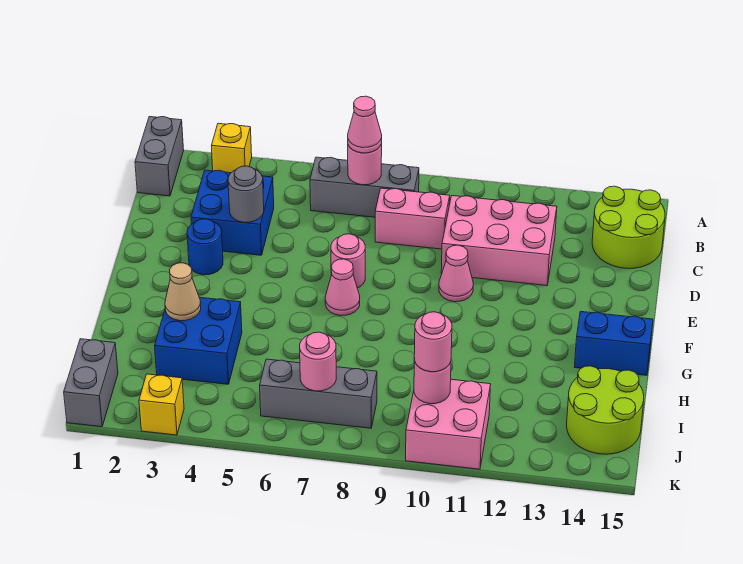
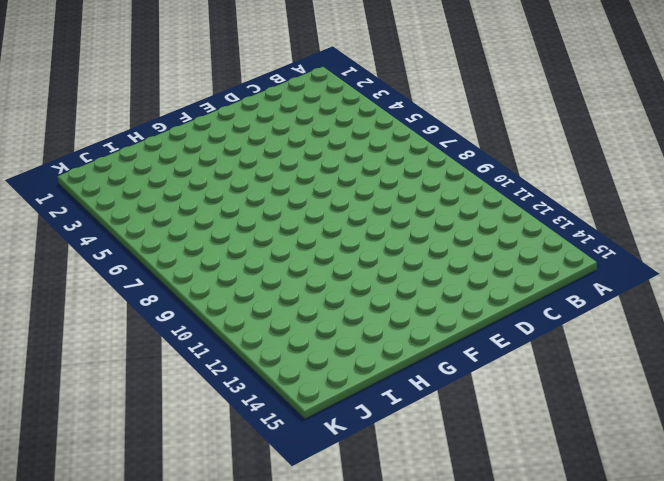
none -> grey brick A1:B1 level 1
none -> yellow brick A3 level 1
none -> grey brick B6:B8 level 1

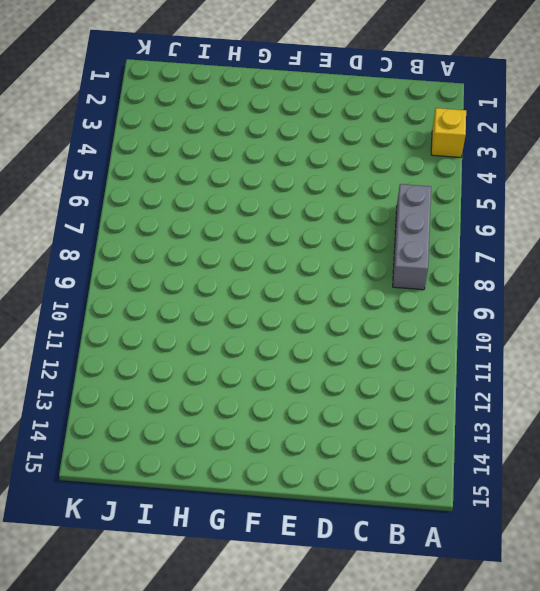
none -> grey brick A1:B1 level 1
none -> lime round brick B14:C15 level 1
none -> blue brick C3:D4 level 1

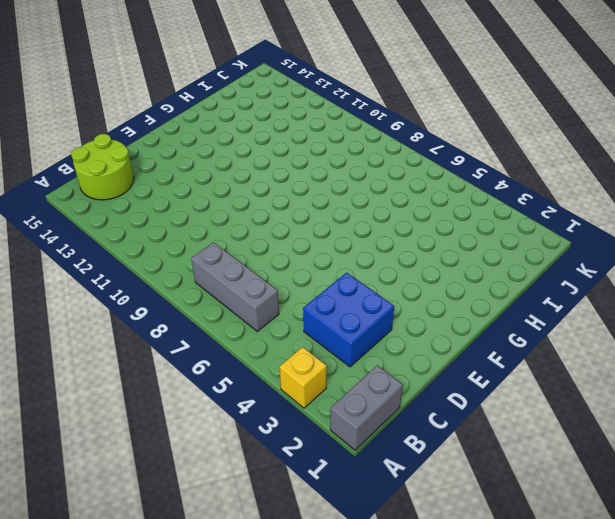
none -> pink brick C8:C9 level 1
none -> pink brick C10:D12 level 1
none -> blue round brick E3 level 1

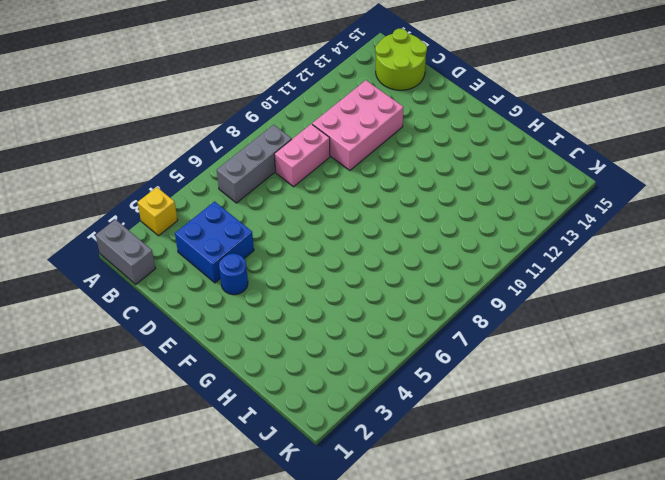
none -> pink round brick E7 level 1
none -> pink cone E10 level 1
none -> pink cone F7 level 1

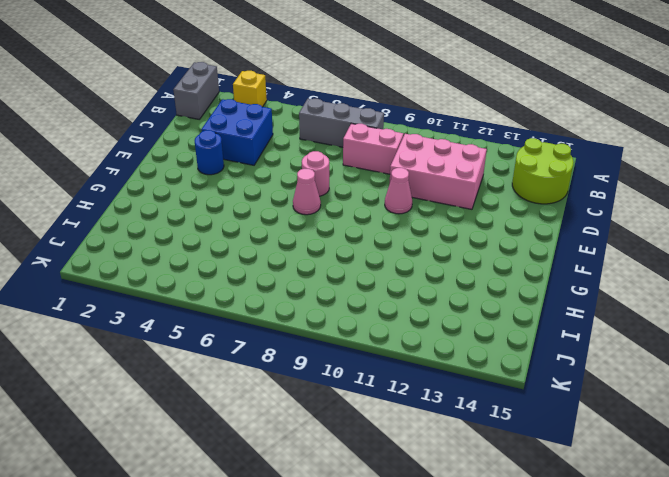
none -> blue brick G14:G15 level 1
none -> blue brick H3:I4 level 1
none -> lime round brick I14:J15 level 1

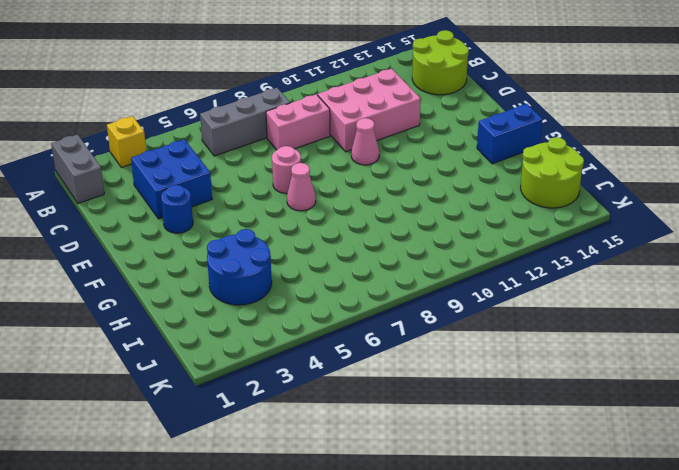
blue round brick H3:I4 level 1 -> blue brick H3:I4 level 1
none -> grey brick J1:K1 level 1
none -> grey brick J6:J8 level 1
none -> pink brick J10:K11 level 1

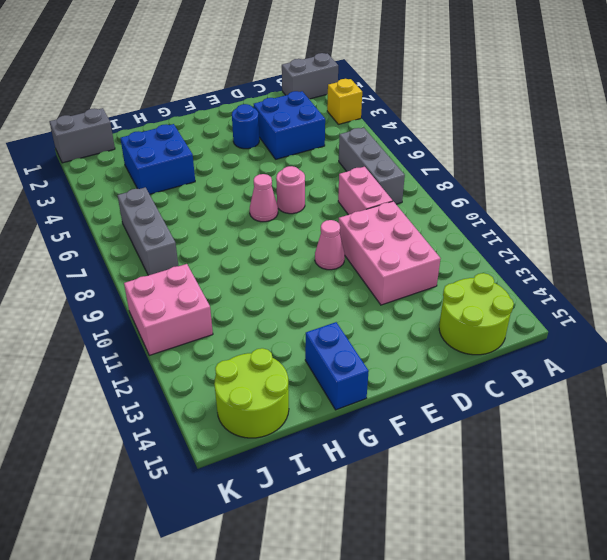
none -> yellow brick K3 level 1
none -> pink round brick B7 level 2
none -> grey round brick D4 level 2

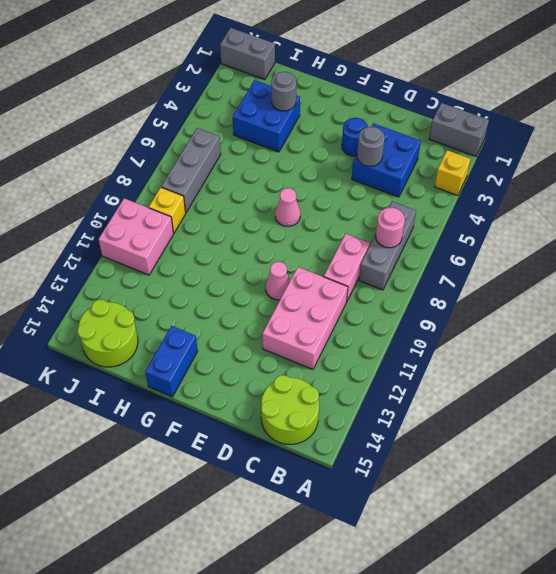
grey round brick H3 level 2 -> tan cone H3 level 2
yellow brick J9 level 1 -> yellow brick K3 level 1
none -> pink round brick E7 level 1
none -> pink round brick J7 level 2
none -> pink round brick J10 level 2

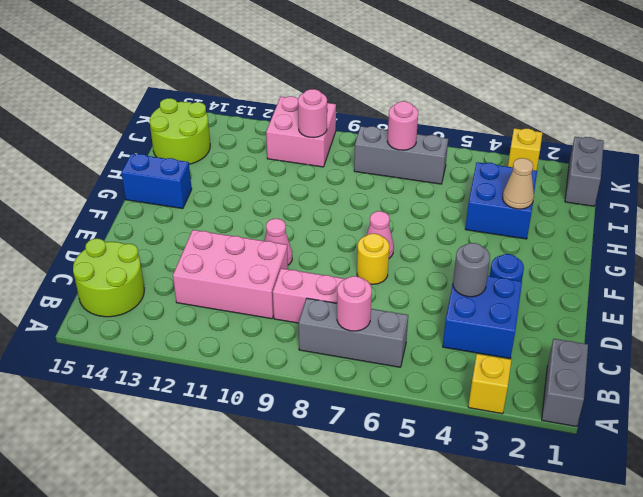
yellow round brick E7 level 1 -> pink round brick E7 level 1
none -> pink cone B7 level 3
none -> pink round brick J10 level 3

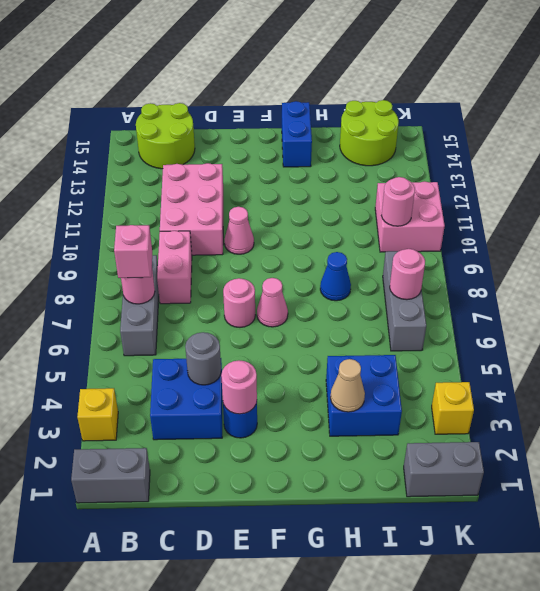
pink brick B7 level 3 -> pink cone B7 level 3
pink round brick E3 level 2 -> pink round brick J10 level 3
blue cone H8 level 1 -> none

